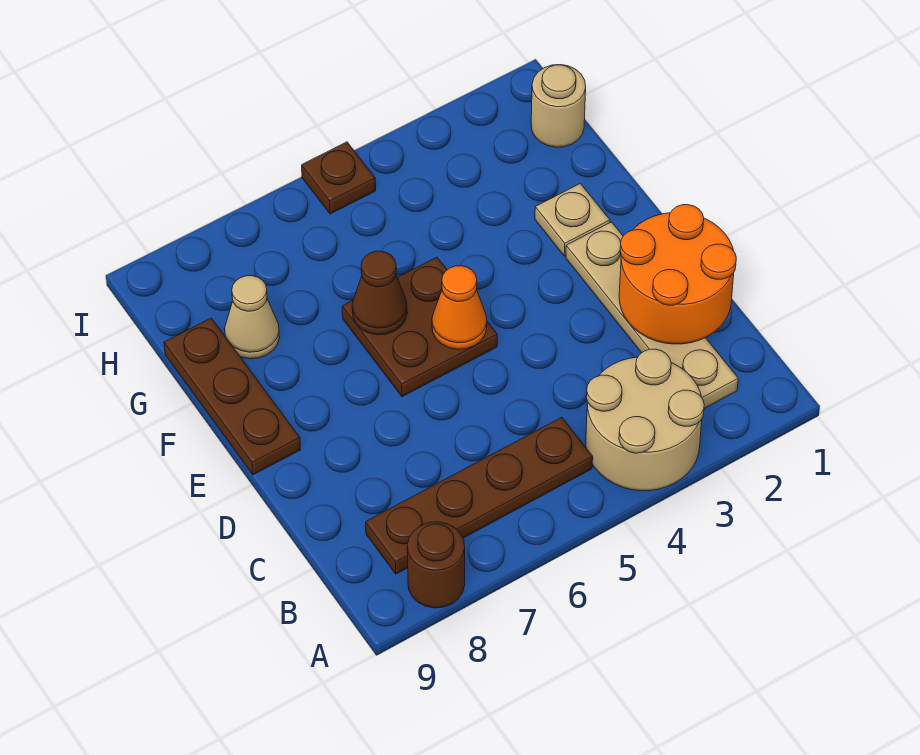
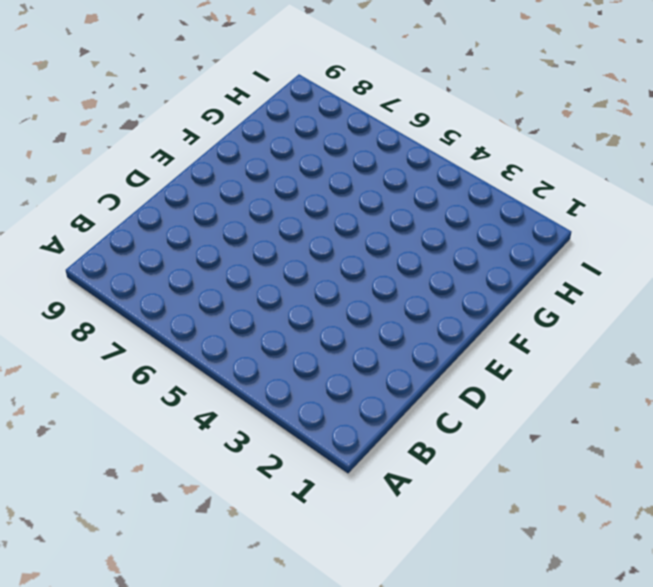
none -> tan round brick A3:B4 level 1
none -> brown round brick A8 level 1
none -> tan plate B2:E2 level 1

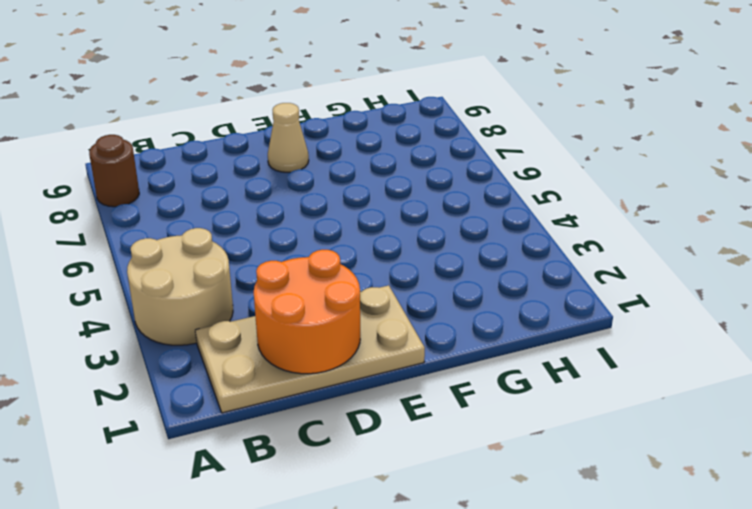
tan plate B1:E2 level 1 -> tan plate B2:E2 level 1
tan cone E8 level 1 -> tan cone G8 level 1
none -> brown plate B5:B8 level 1
none -> brown plate E5:F6 level 1
none -> brown plate E9:G9 level 1

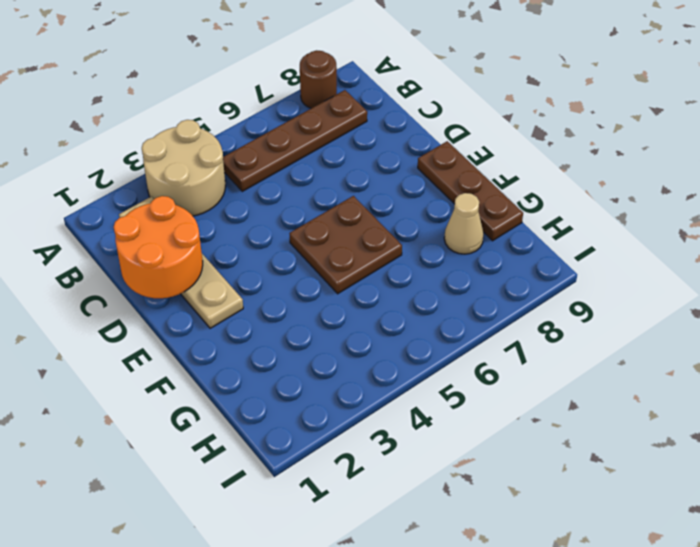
none -> tan plate F2 level 1
none -> tan round brick H1 level 1
none -> brown plate I5 level 1

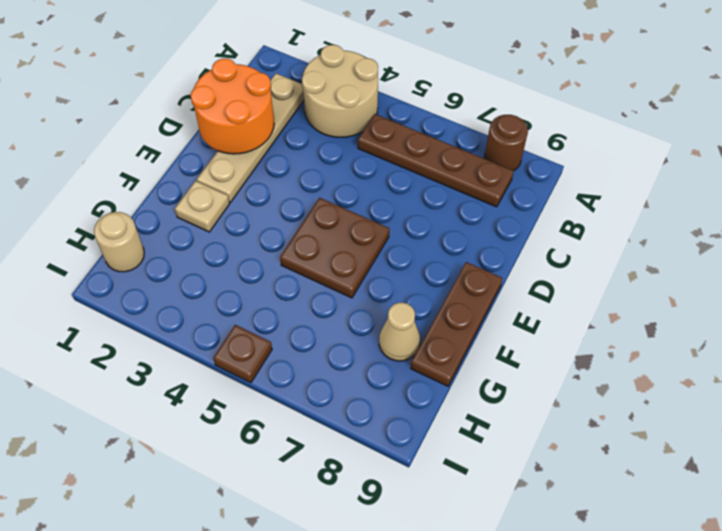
none -> orange cone E5 level 2
none -> brown cone F6 level 2

